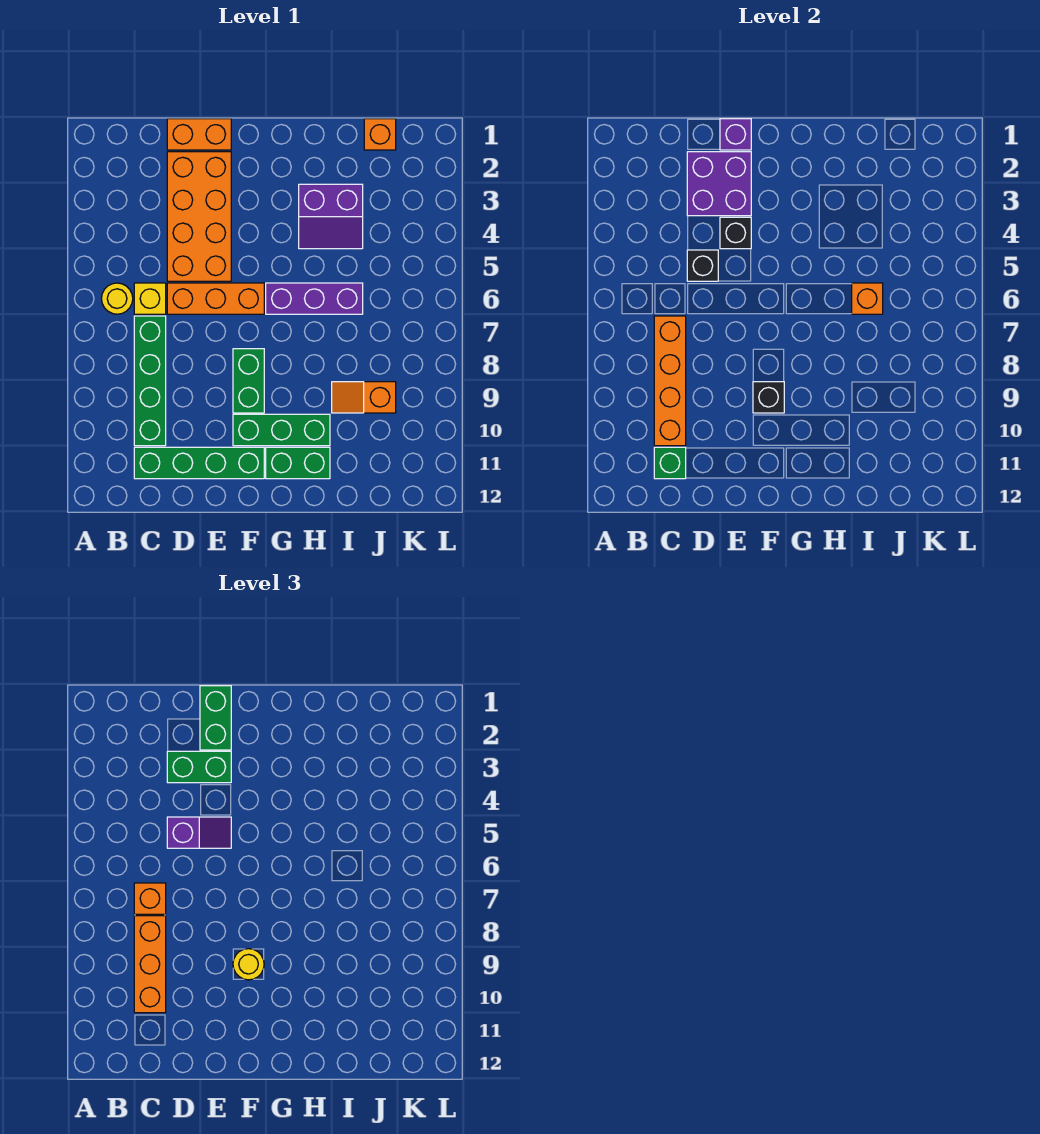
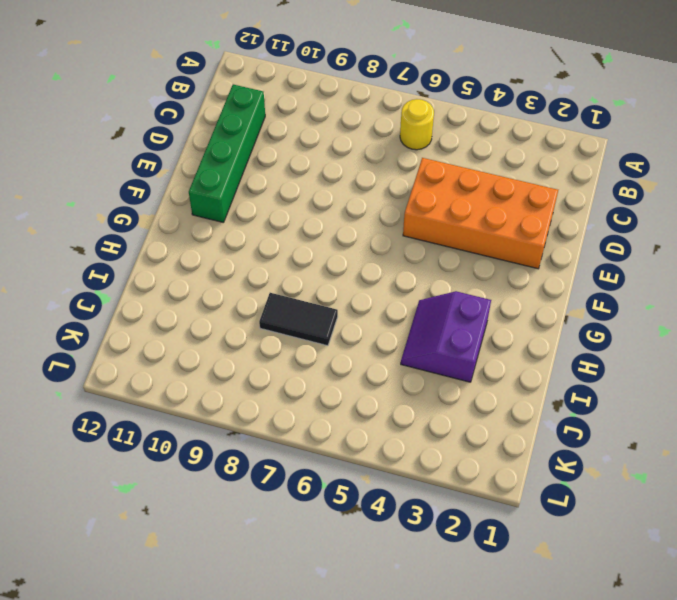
black tile I7:I8 level 1 -> none
none -> yellow brick C6 level 1
none -> green brick C7:C10 level 1
none -> orange brick D1:E1 level 1

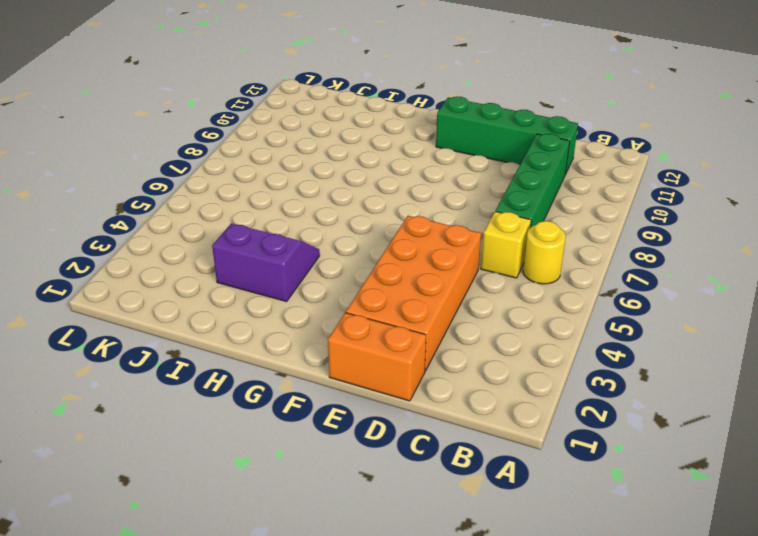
none -> orange brick D6:F6 level 1
none -> green brick F8:F9 level 1
none -> green brick F10:H10 level 1

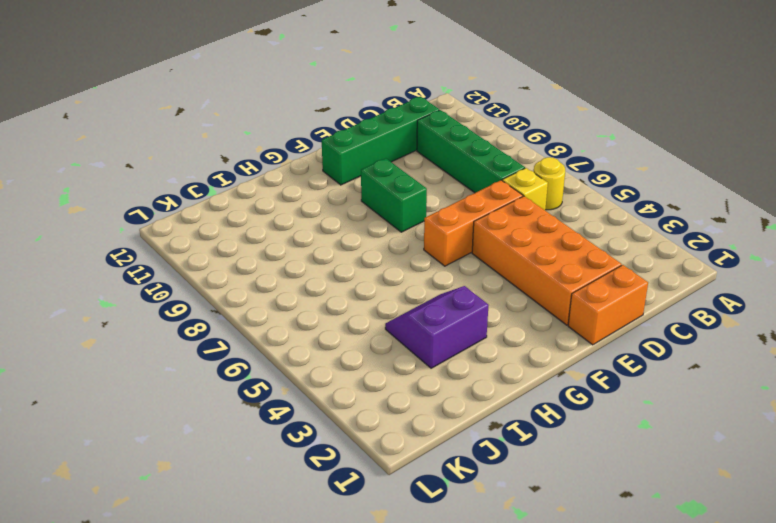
none -> green brick F10:H10 level 1
none -> purple brick G6:I6 level 1
none -> green brick G11:H11 level 1

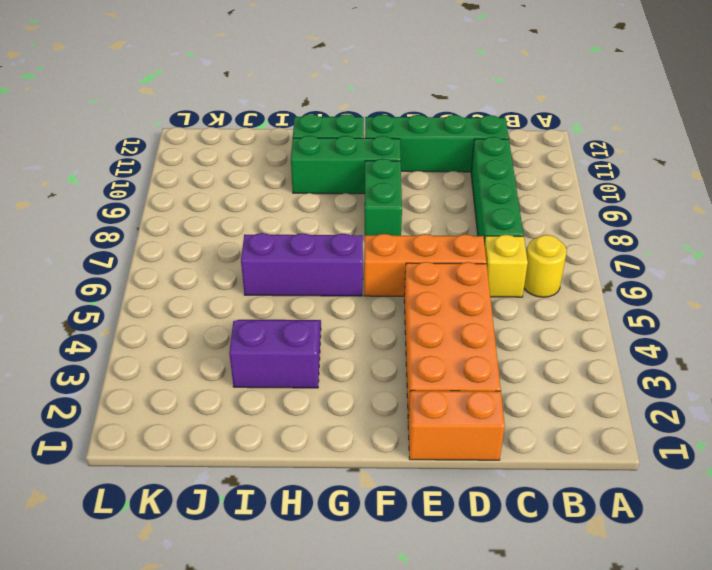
none -> orange slope I9:J9 level 1 top J
none -> orange brick J1 level 1
none -> orange brick C7:C10 level 2

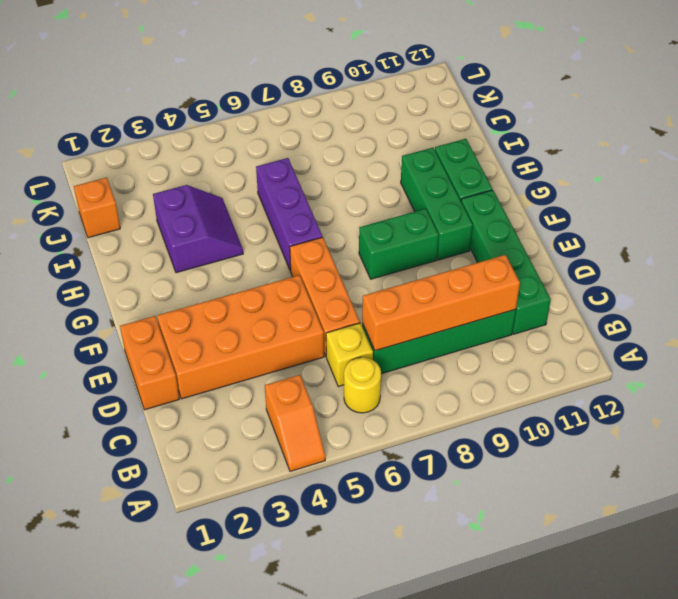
orange slope A4:B4 level 1 top B -> orange slope I9:J9 level 1 top J
none -> green brick C11 level 2
none -> purple brick D2:E3 level 2
none -> black brick D5 level 2

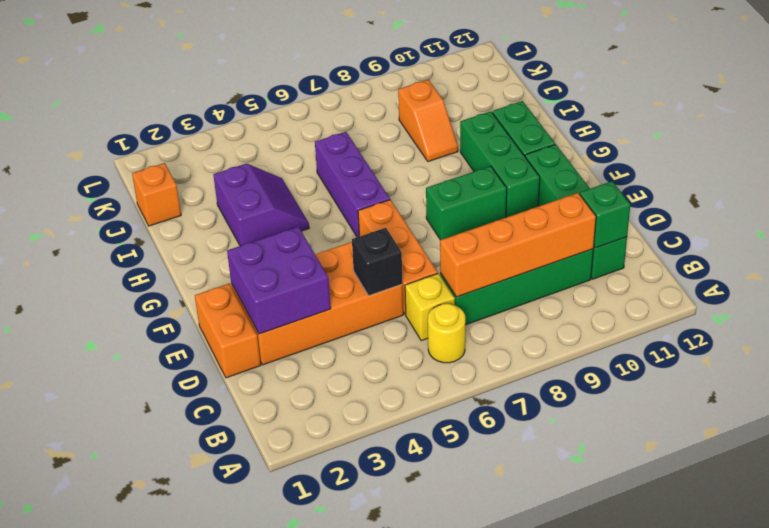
none -> purple brick E1 level 2
none -> black brick E4 level 2
none -> black brick F9 level 2

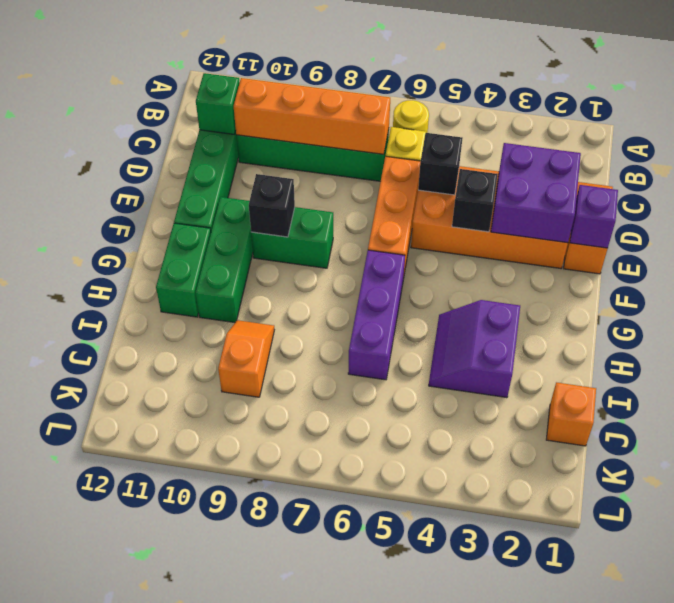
none -> orange brick I6 level 2
none -> orange brick C7 level 3
none -> orange brick C8:C10 level 3

